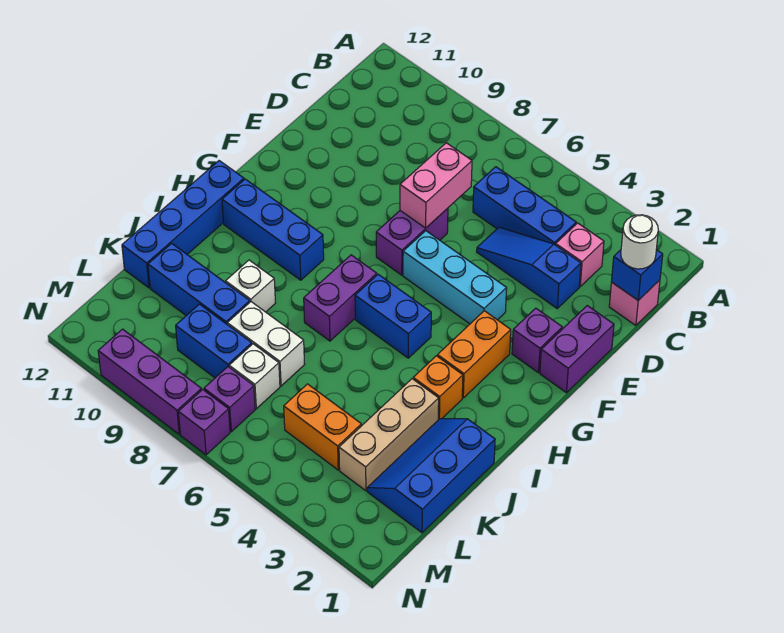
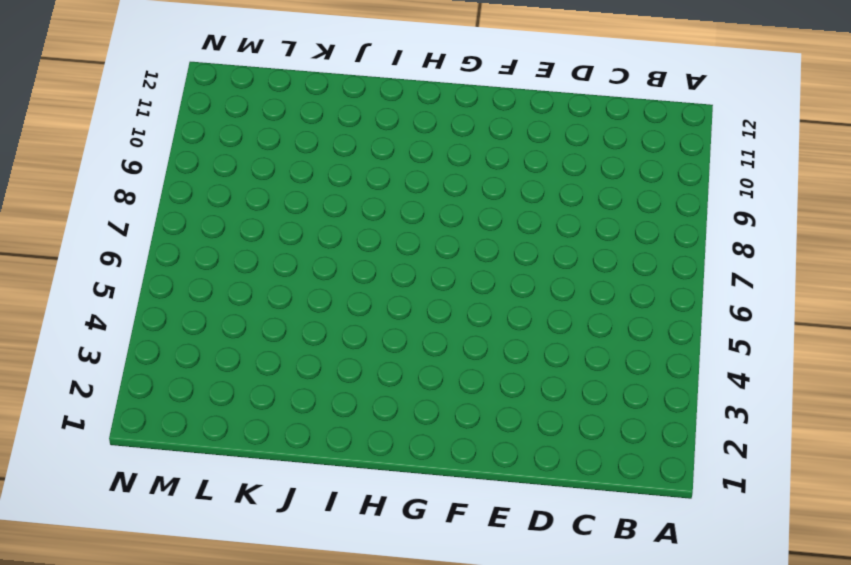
none -> pink brick C1 level 1
none -> pink brick C3 level 1
none -> blue brick C4:C6 level 1

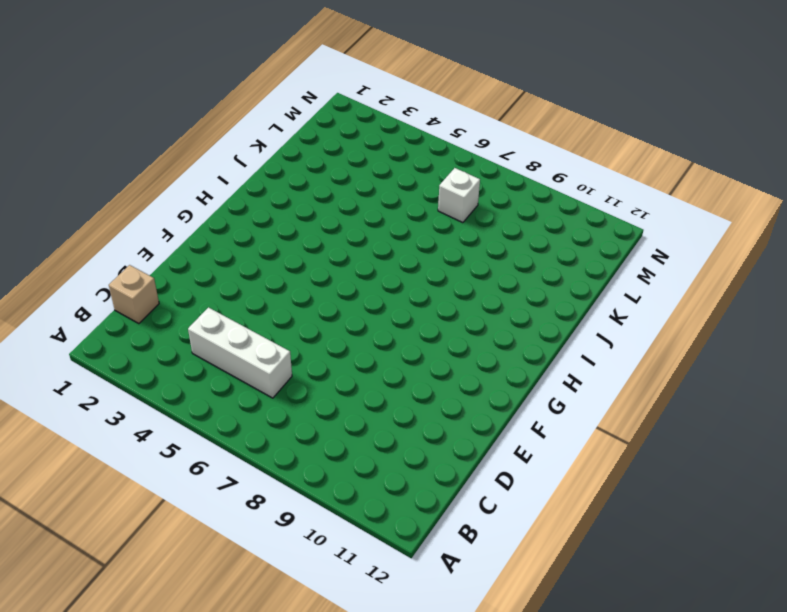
tan brick C1 level 1 -> pink brick C1 level 1
white brick C4:C6 level 1 -> blue brick C4:C6 level 1
none -> pink brick C3 level 1
none -> blue slope D3:D5 level 1 top 3
none -> purple brick E1:F1 level 1

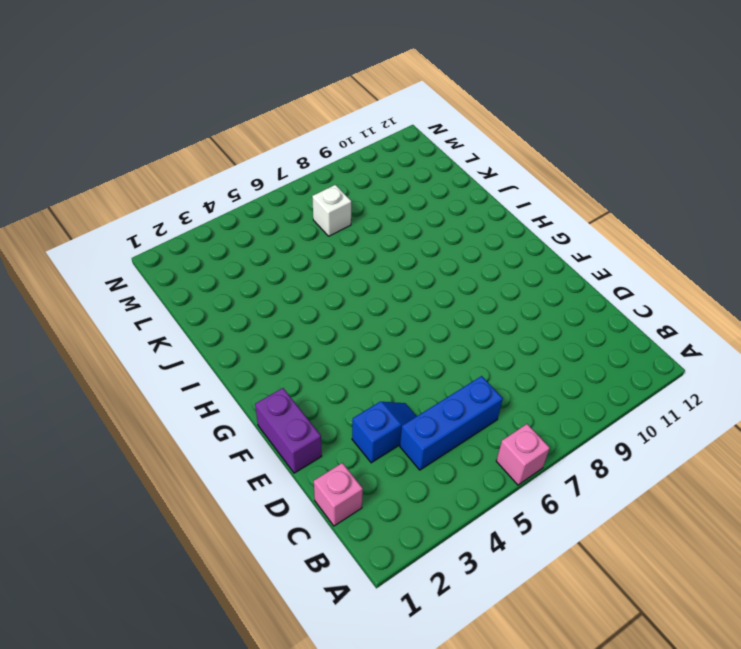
pink brick A6 level 1 -> pink brick C3 level 1
blue slope D3:D4 level 1 top 3 -> blue slope D3:D5 level 1 top 3
none -> purple brick E7:F7 level 1
none -> purple brick F2 level 1
none -> cyan brick F4:F6 level 1

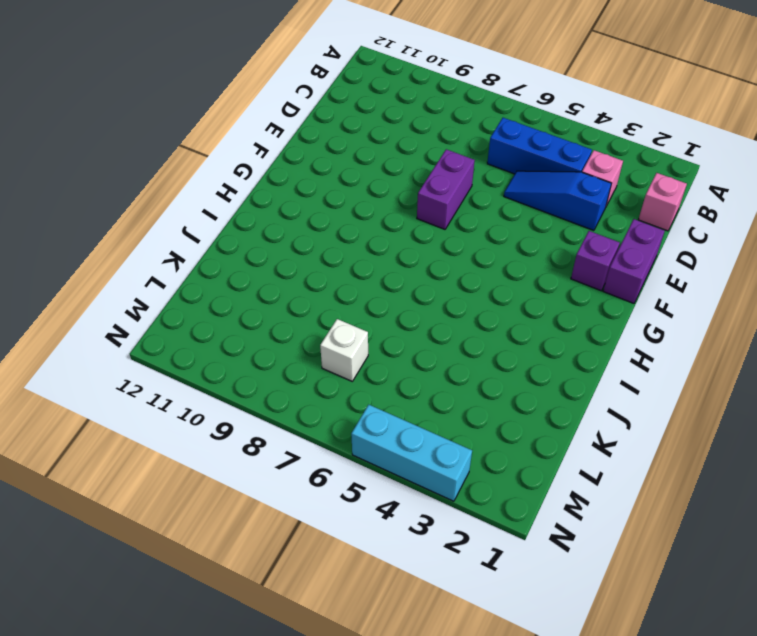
cyan brick N3:N5 level 1 -> cyan brick F4:F6 level 1
none -> orange brick G3:H3 level 1
none -> blue brick H5:H6 level 1
none -> purple brick H7:I7 level 1

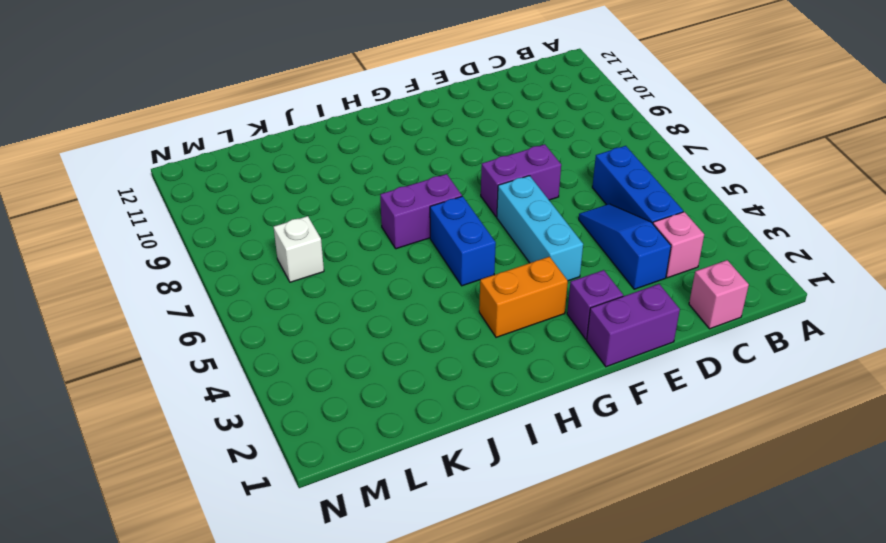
none -> blue brick H9:H11 level 1
none -> blue brick H12:K12 level 1
none -> orange brick I3 level 1

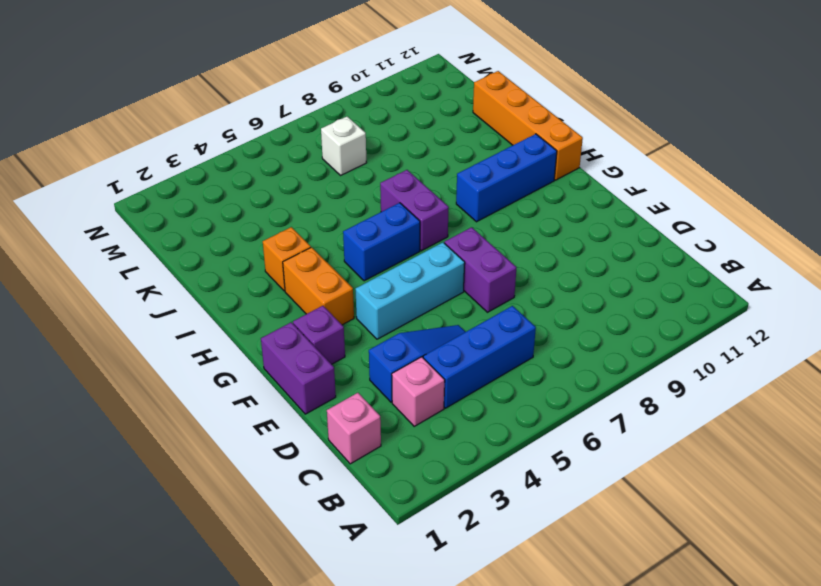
orange brick H12:K12 level 1 -> blue brick H12:K12 level 1
none -> blue slope J1:L2 level 1 top 1
none -> tan brick J3:L3 level 1
none -> white brick J9 level 1

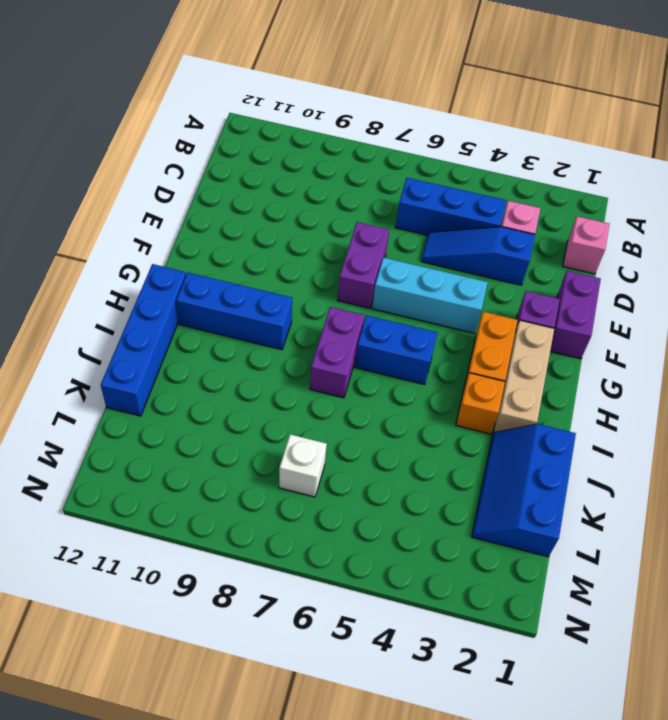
tan brick G2:I2 level 1 -> tan brick J3:L3 level 1
none -> white brick J9 level 1
none -> white brick K7:K8 level 1
none -> blue brick K9:K11 level 1

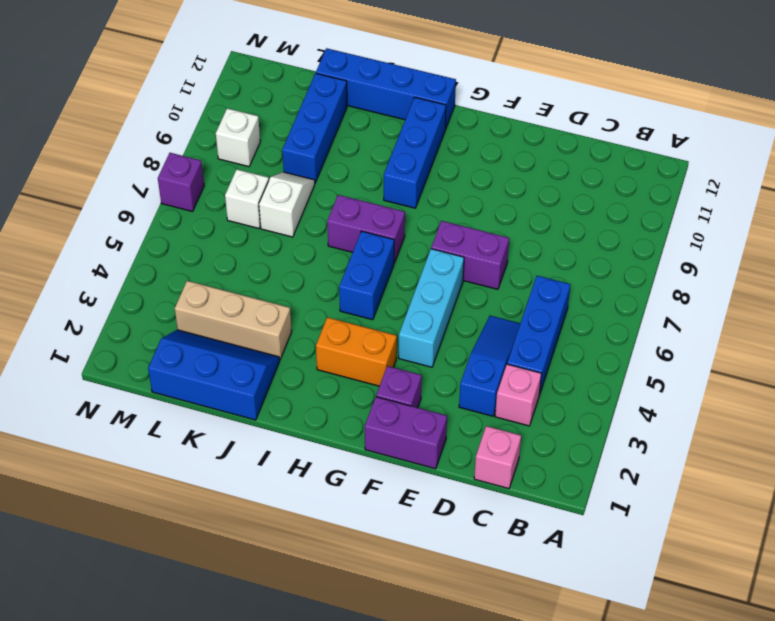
white slope K7:K8 level 1 top 7 -> white brick K7:K8 level 1
white brick M9 level 1 -> white brick J9 level 1
none -> orange brick I3 level 1
none -> orange brick L4:L5 level 1
none -> blue brick L8:L9 level 1

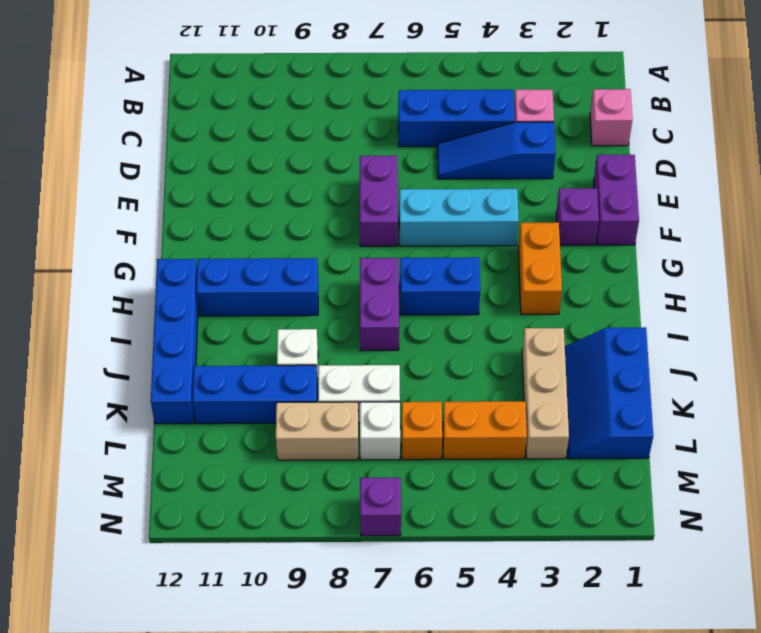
orange brick L6 level 1 -> orange brick I3 level 1
tan brick L8:L9 level 1 -> blue brick L8:L9 level 1
none -> purple brick M7 level 1
none -> purple brick N8:N10 level 1
none -> blue brick C1 level 2

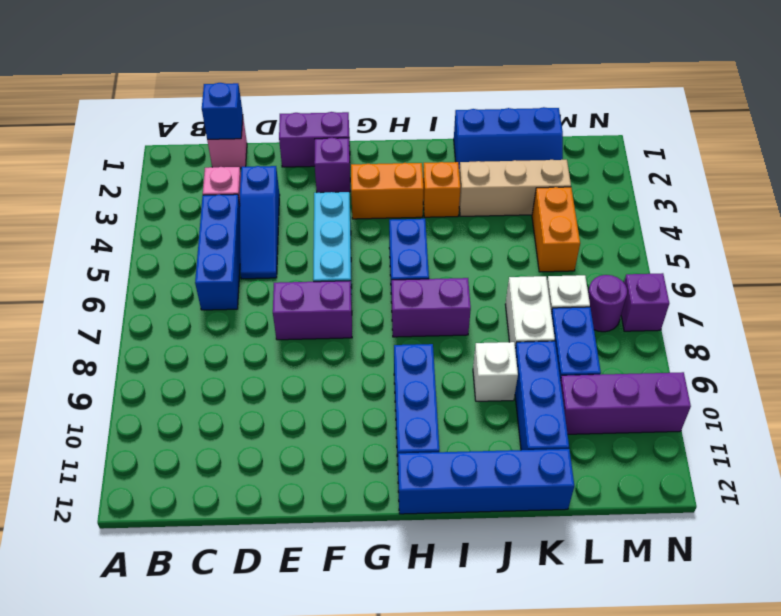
purple brick L10:N10 level 1 -> purple brick N8:N10 level 1
purple round brick M7 level 1 -> purple brick M7 level 1
none -> pink brick D7:E7 level 2
none -> white round brick C1 level 3

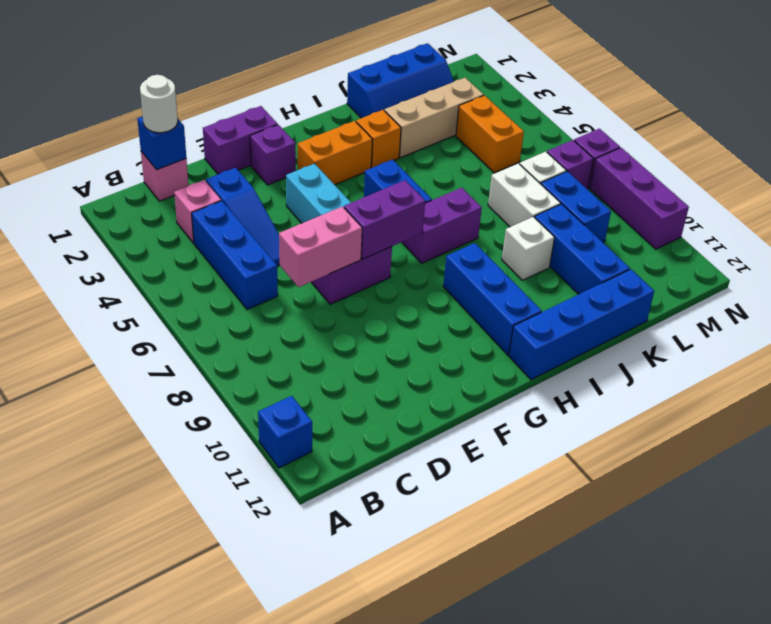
blue brick A11 level 1 -> none
purple brick F7:G7 level 2 -> none

